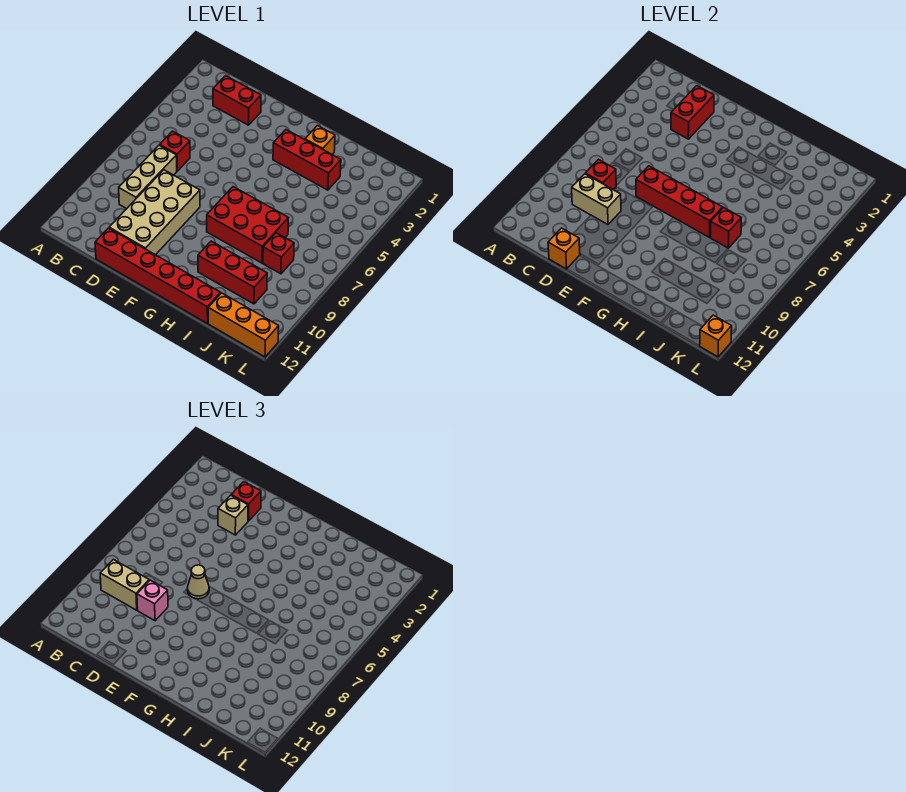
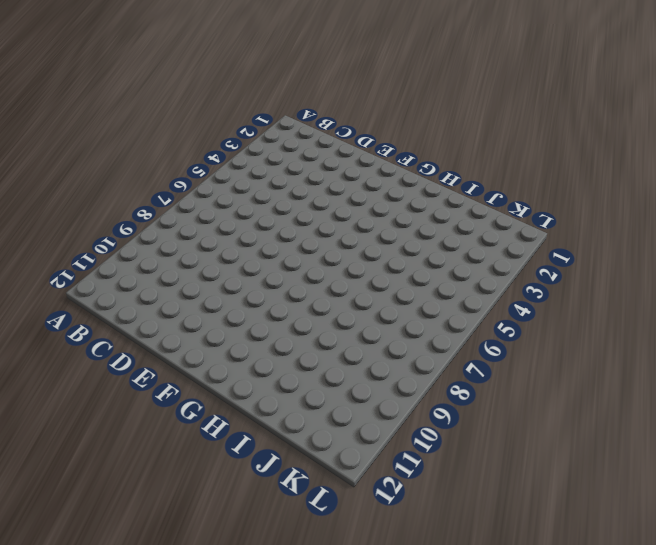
none -> red brick C2:D2 level 1
none -> red brick C6 level 1
none -> tan brick C7:C9 level 1

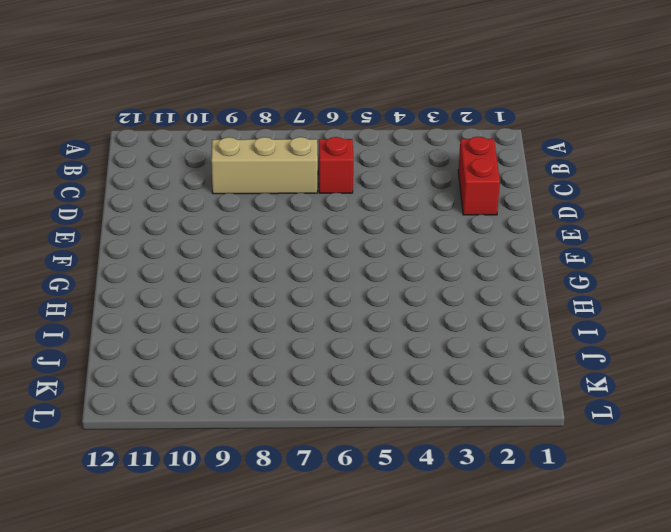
none -> tan brick D8:E11 level 1
none -> red brick D12:I12 level 1
none -> red brick G3:I3 level 1

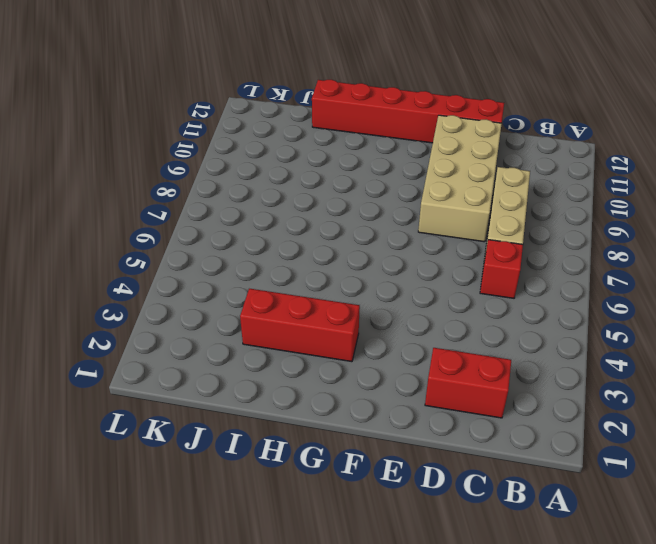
none -> red brick G7:I8 level 1
none -> orange brick H2 level 1
none -> red brick H10:J10 level 1

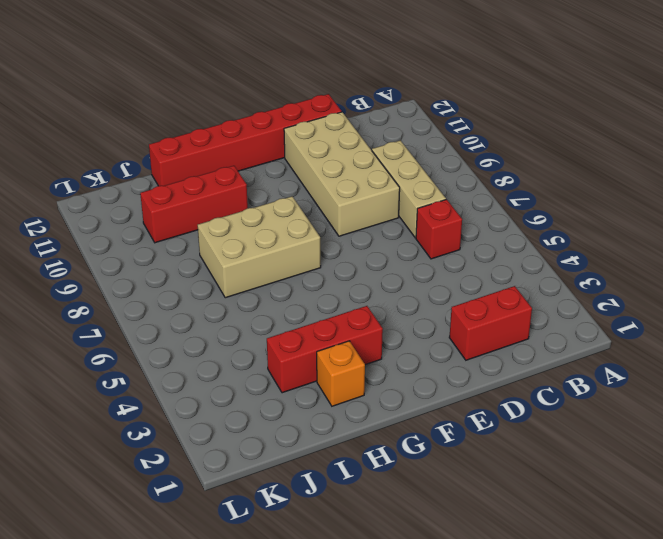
tan brick G7:I8 level 1 -> red brick G7:I8 level 1
none -> red brick J8 level 1
none -> orange brick J12:L12 level 1
none -> red brick C8 level 2

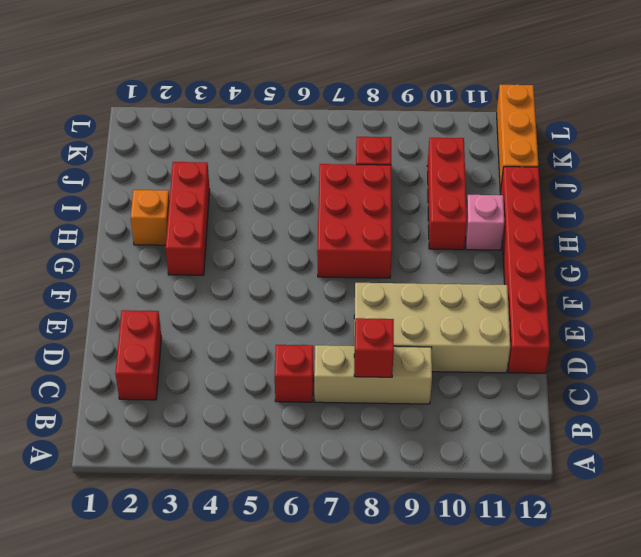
pink brick H11 level 1 -> pink brick D9 level 3
none -> tan brick C9:D9 level 2
none -> red brick D2:D3 level 2
none -> orange brick D12 level 2

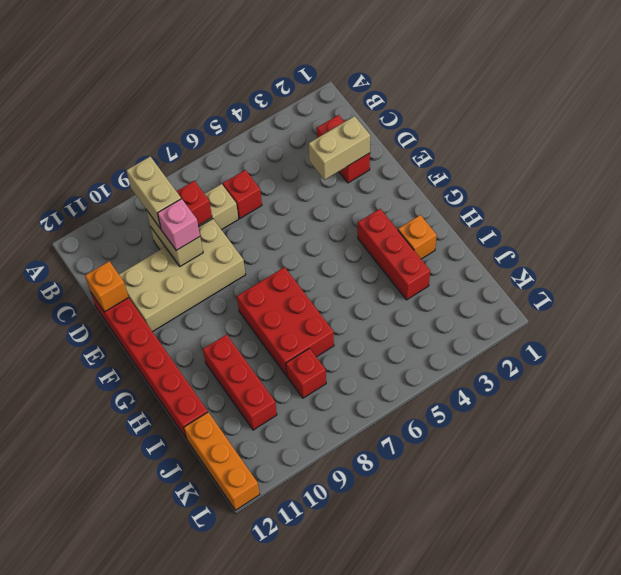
tan brick D2:D3 level 2 -> red brick D2:D3 level 2
none -> red brick E7:H7 level 2
none -> red brick I7 level 2
none -> orange brick L12 level 2

